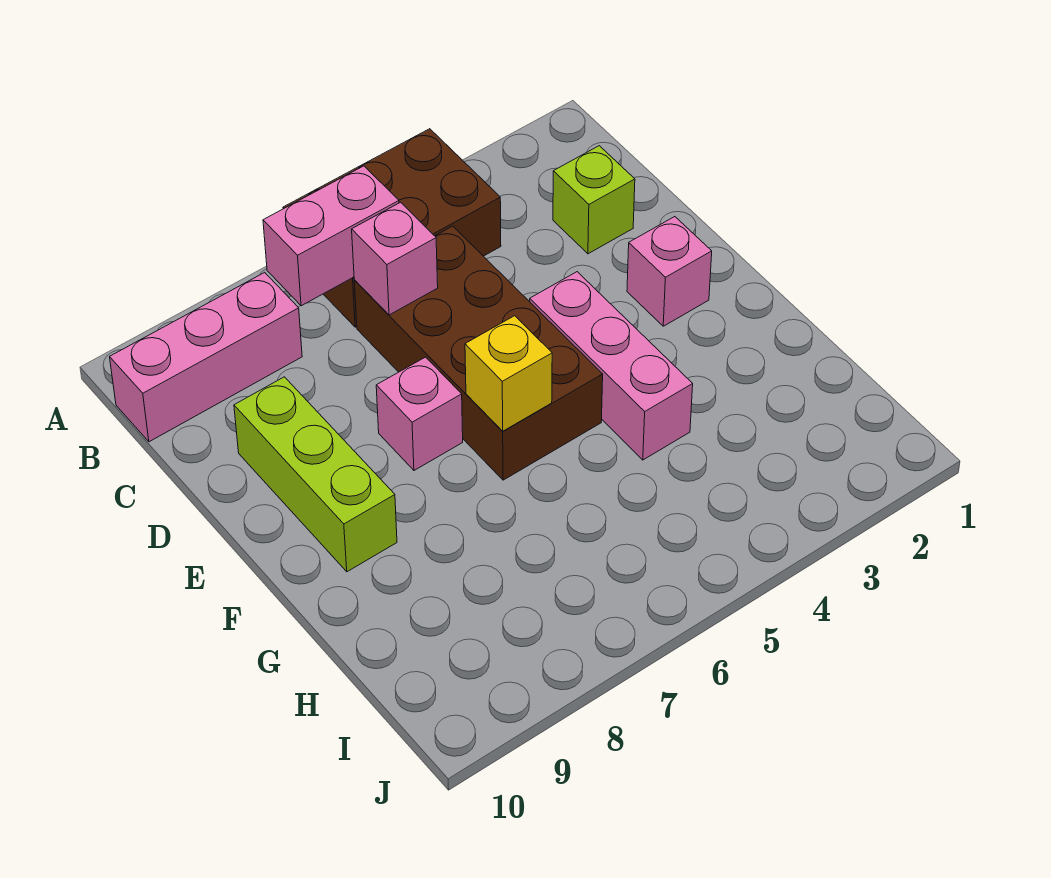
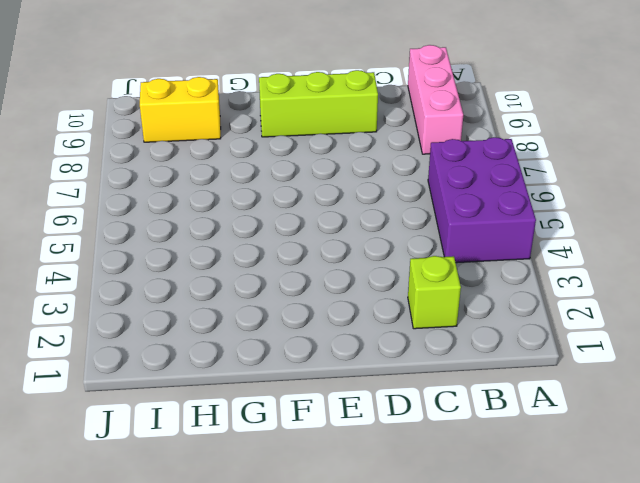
purple brick A4:B6 level 1 -> brown brick A4:B6 level 1
yellow brick H9:I9 level 1 -> none
none -> brown brick C5:F6 level 1
none -> pink brick E2 level 1

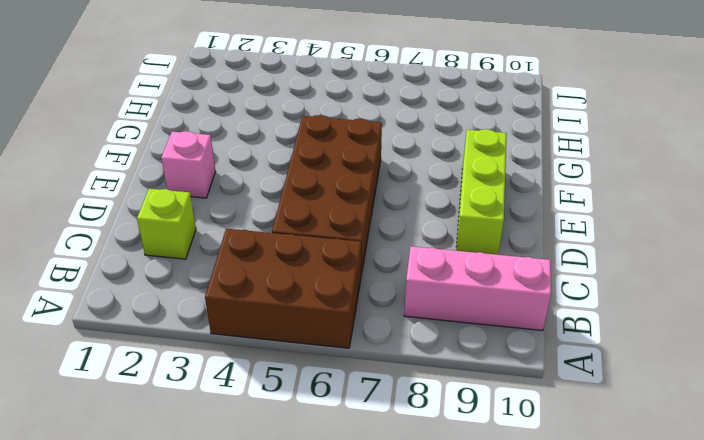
none -> pink brick E4:G4 level 1
none -> pink brick E7 level 1

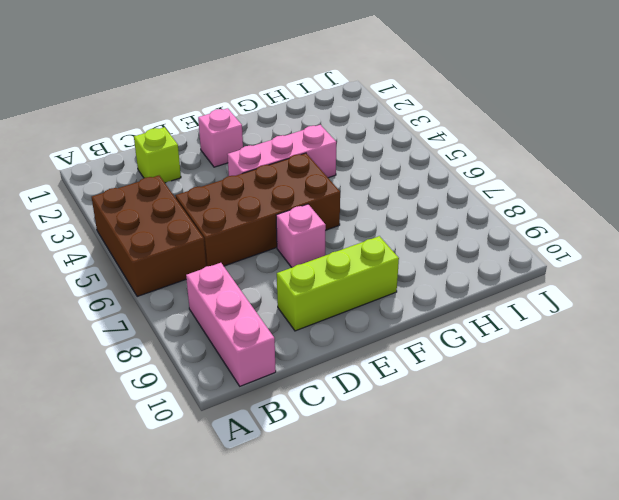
none -> pink brick B6:B7 level 2
none -> pink brick C6 level 2

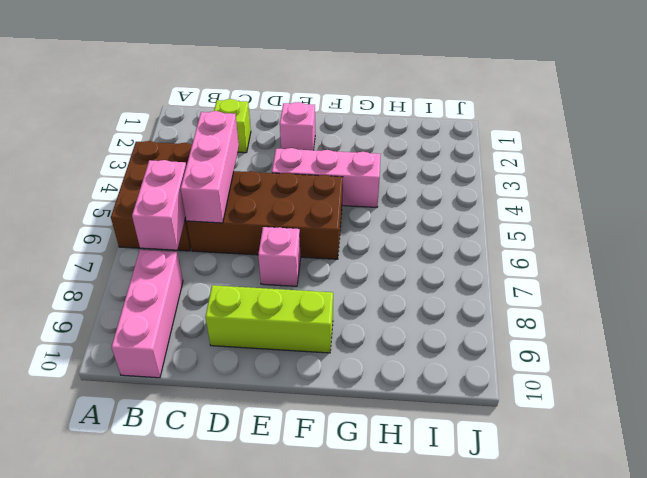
pink brick C4:C6 level 2 -> pink brick C6 level 2
none -> yellow brick F6 level 2

